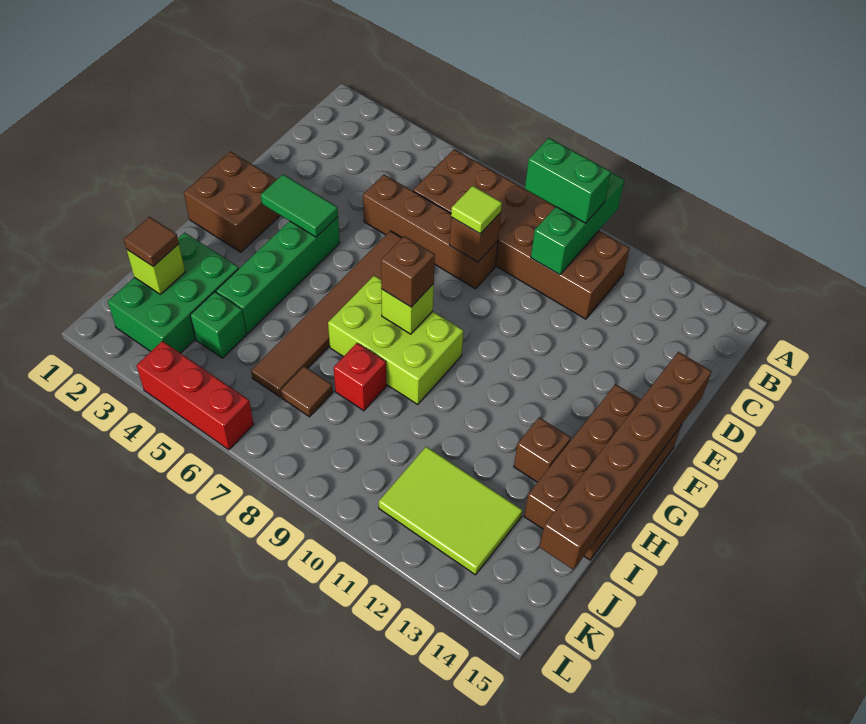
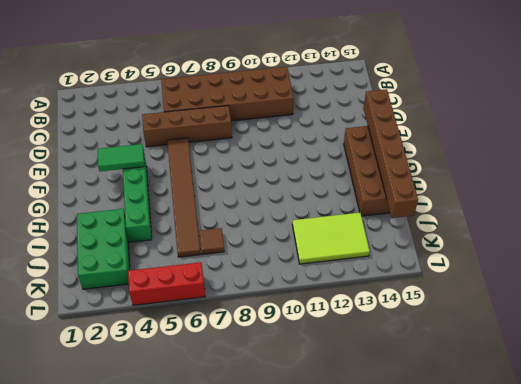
none -> brown brick F1:G2 level 1
none -> lime brick G7:H9 level 1
none -> brown brick H13 level 1

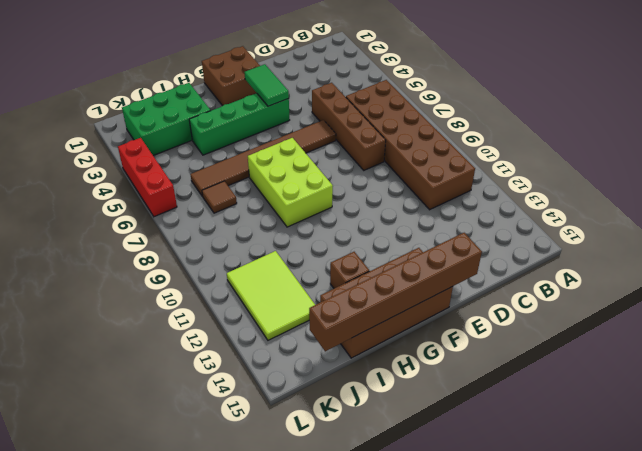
none -> red brick I8 level 1
none -> green brick J4 level 1
none -> green brick A10:C10 level 2

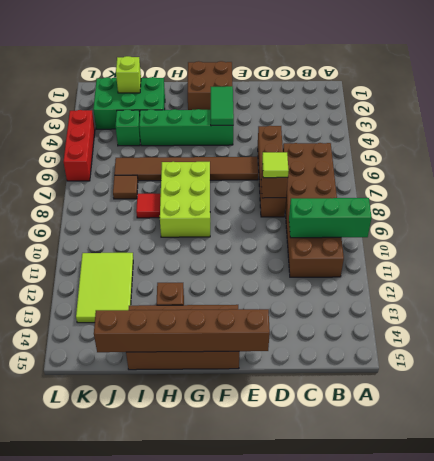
red tile I8 level 1 -> red brick I8 level 1
none -> lime brick G8 level 2
none -> green brick B9:B10 level 3
none -> brown brick G8 level 3

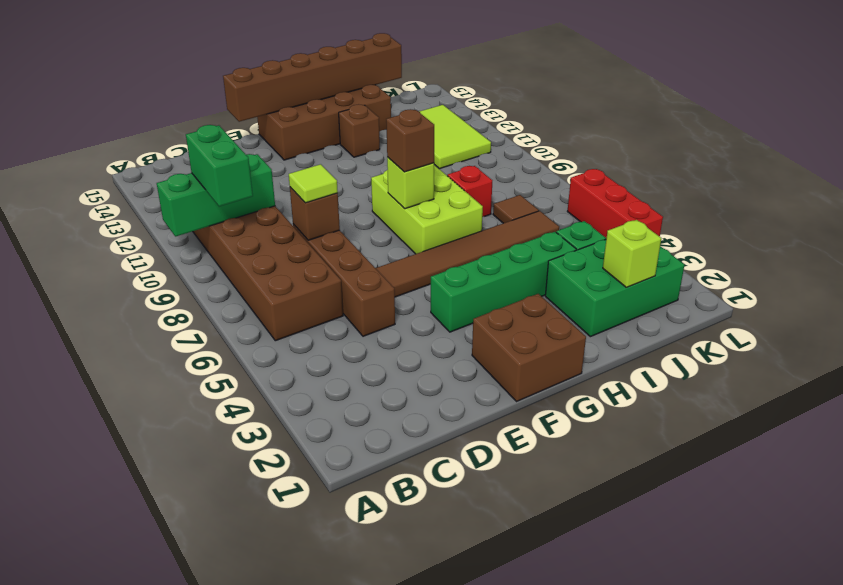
none -> green tile F3:F4 level 2
none -> brown tile J2 level 3

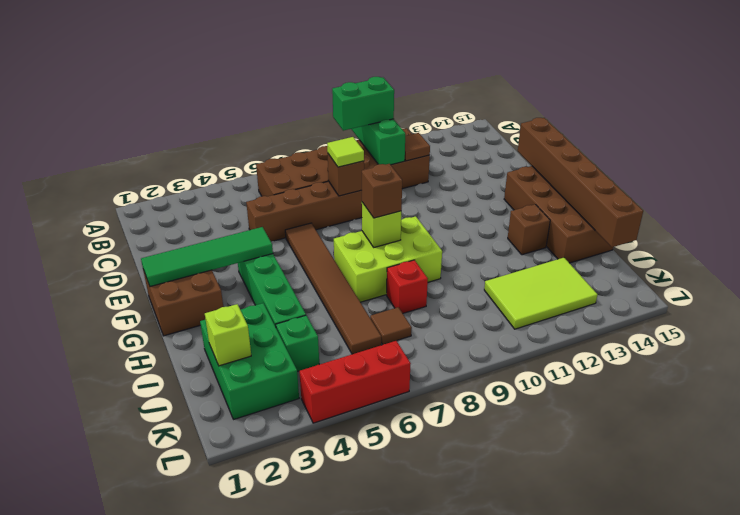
brown tile C11 level 2 -> brown tile J2 level 3
green tile F1:F4 level 2 -> green tile F3:F4 level 2

